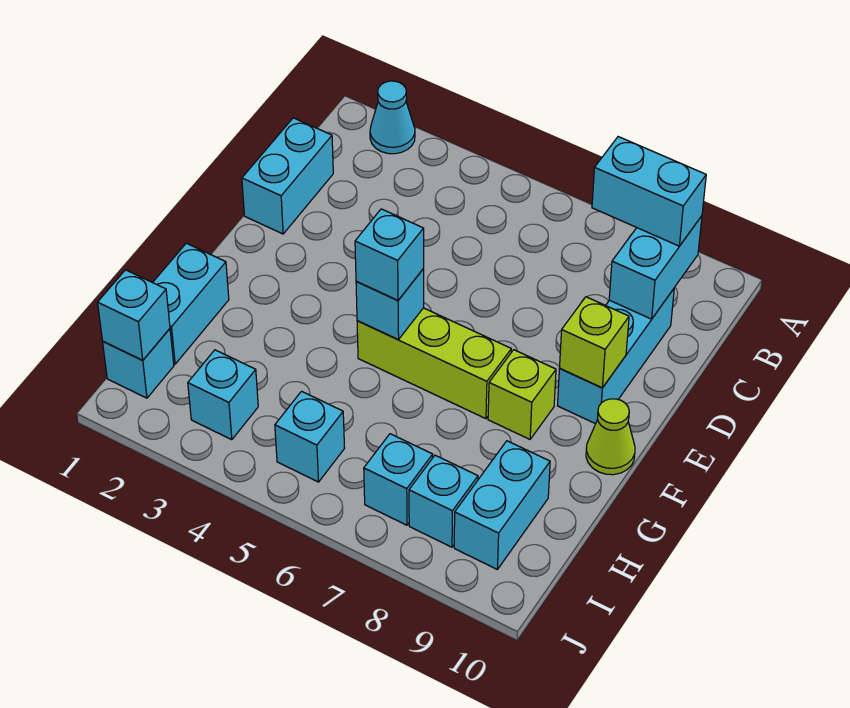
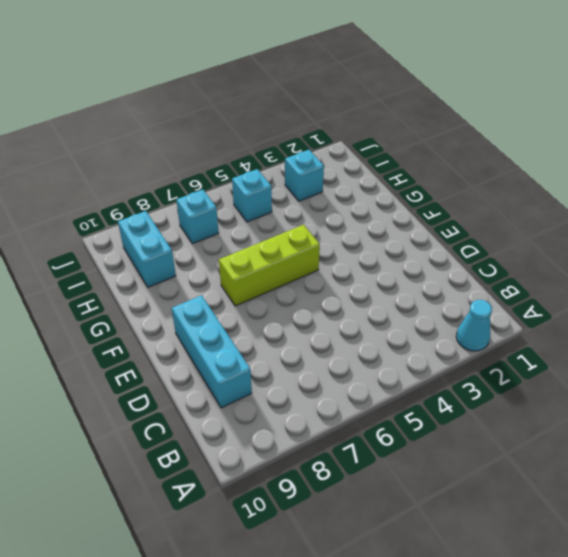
none -> cyan brick C1:D1 level 1
none -> lime brick F8 level 1
none -> lime cone F10 level 1

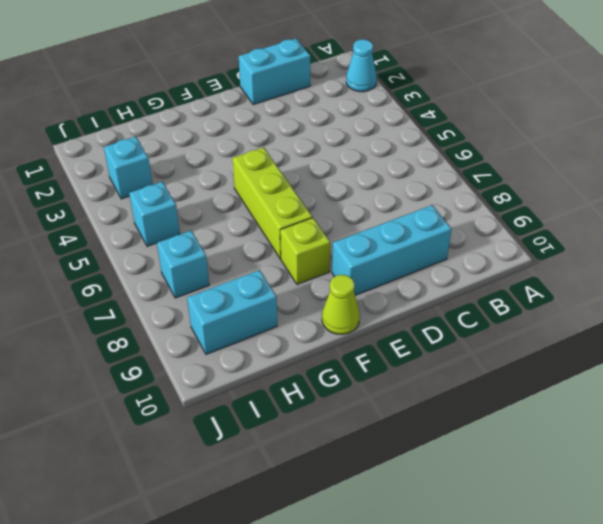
none -> cyan brick G1:H1 level 1
none -> cyan brick I1 level 1
none -> cyan brick I8 level 1

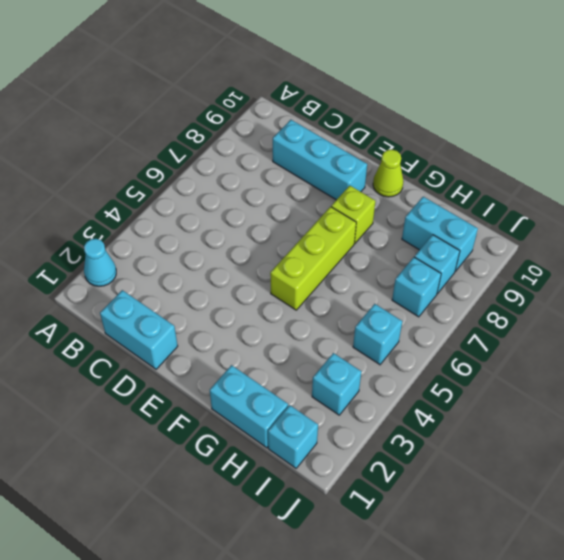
none -> cyan brick B9:C9 level 2
none -> lime brick E9 level 2
none -> cyan brick F5 level 2

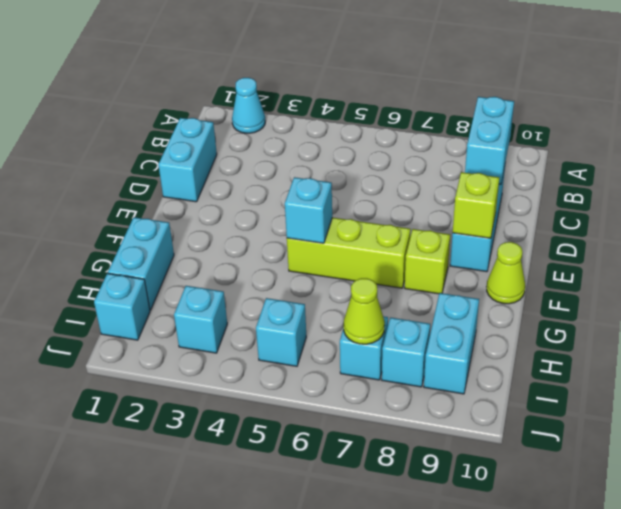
lime cone I7 level 2 -> none
none -> cyan brick I1 level 2
none -> cyan brick B8:B9 level 3
none -> cyan brick F5 level 3

